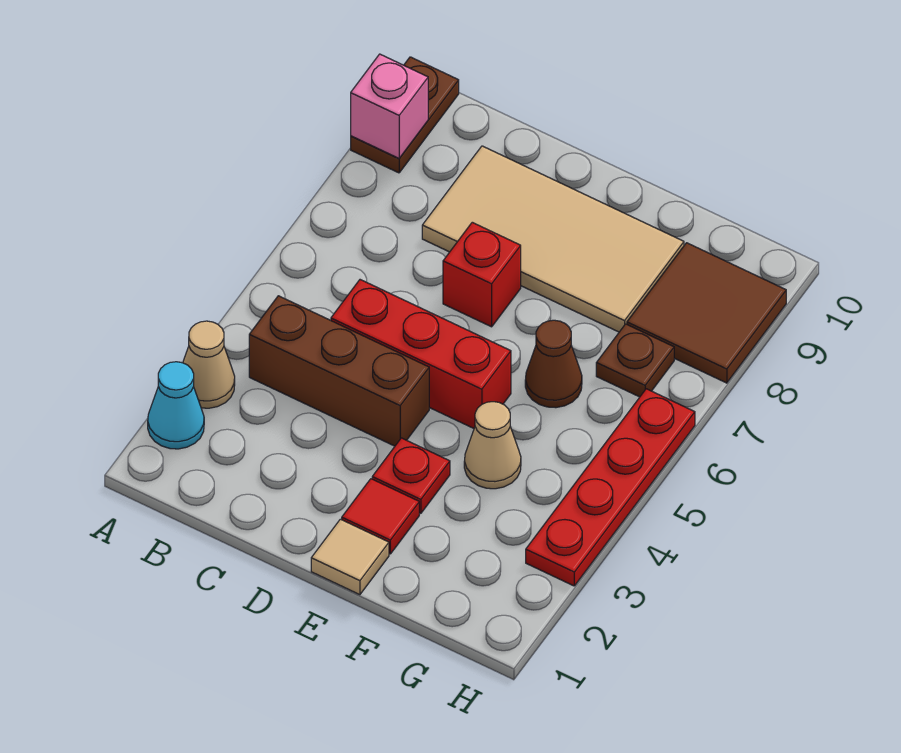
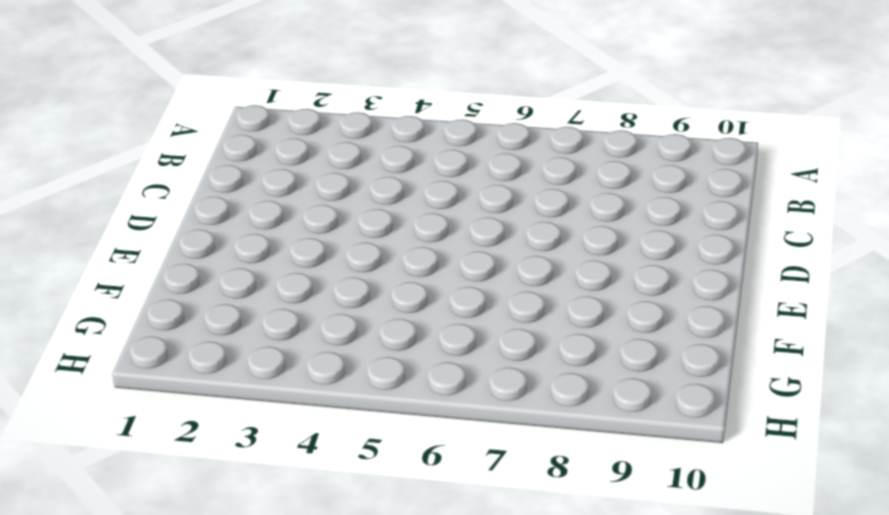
none -> cyan cone A2 level 1
none -> tan cone A3 level 1
none -> brown plate A9:A10 level 1

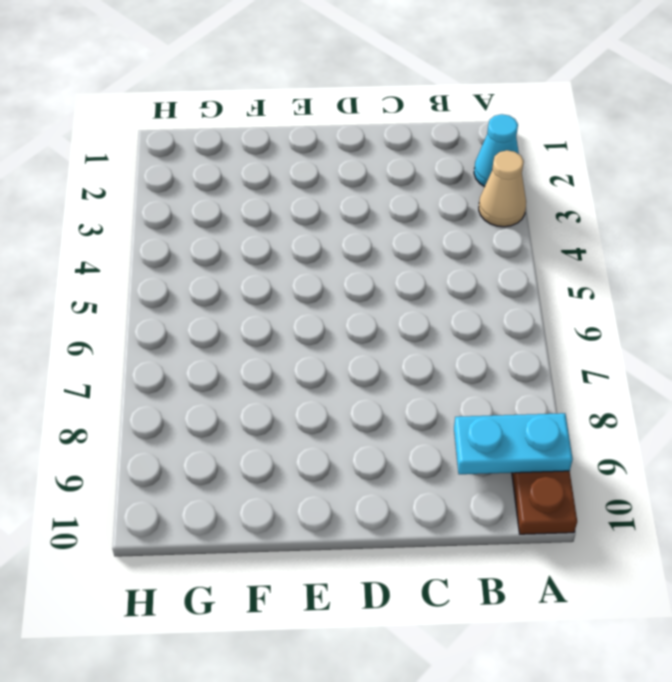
cyan plate A9:B9 level 2 -> pink brick A9 level 2
none -> brown brick B4:D4 level 1
none -> red brick C5:E5 level 1
none -> tan tile C8:F9 level 1

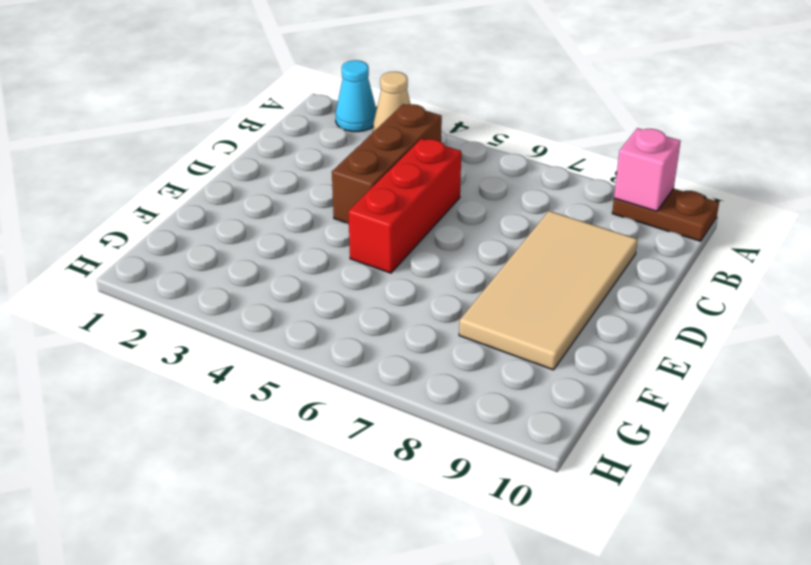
none -> red brick D7 level 1
none -> tan tile E1 level 1
none -> red tile E2 level 1

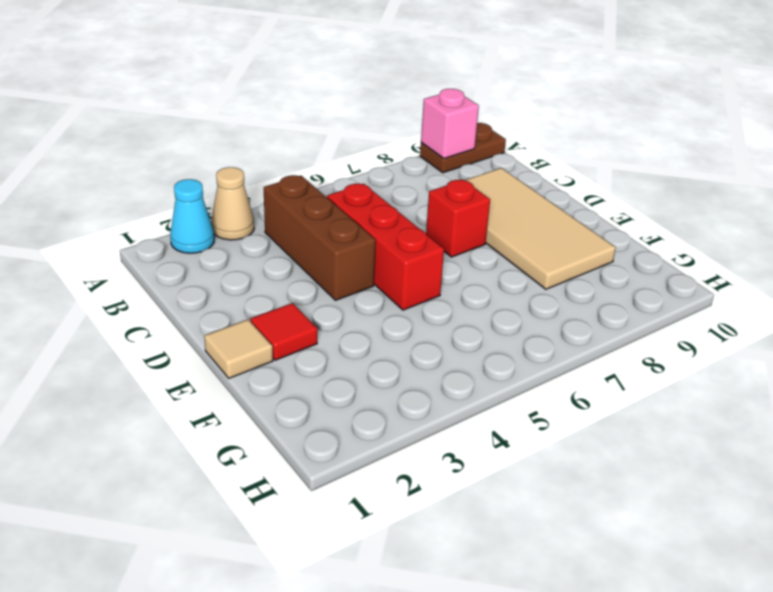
none -> red plate E3 level 1
none -> tan cone F4 level 1
none -> brown cone F6 level 1

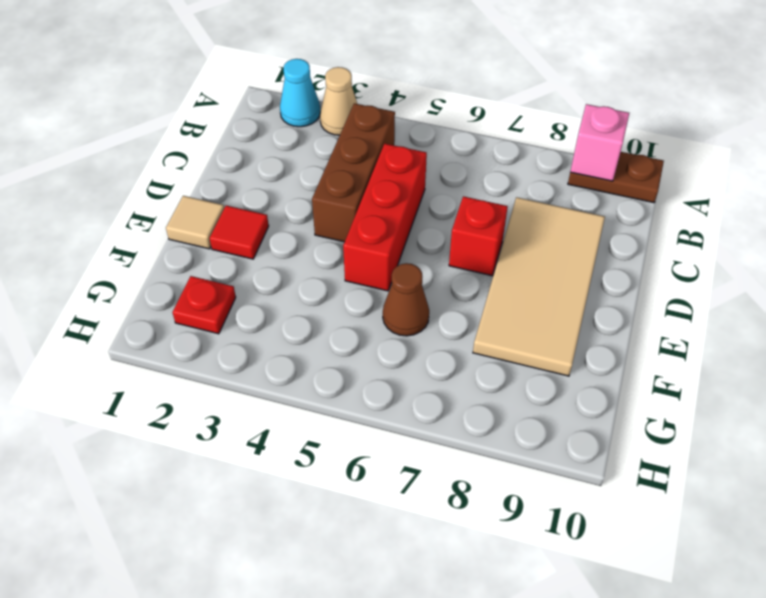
red plate G2 level 1 -> red plate E3 level 1
none -> tan cone F4 level 1
none -> brown plate G7 level 1
none -> brown tile G8:H9 level 1

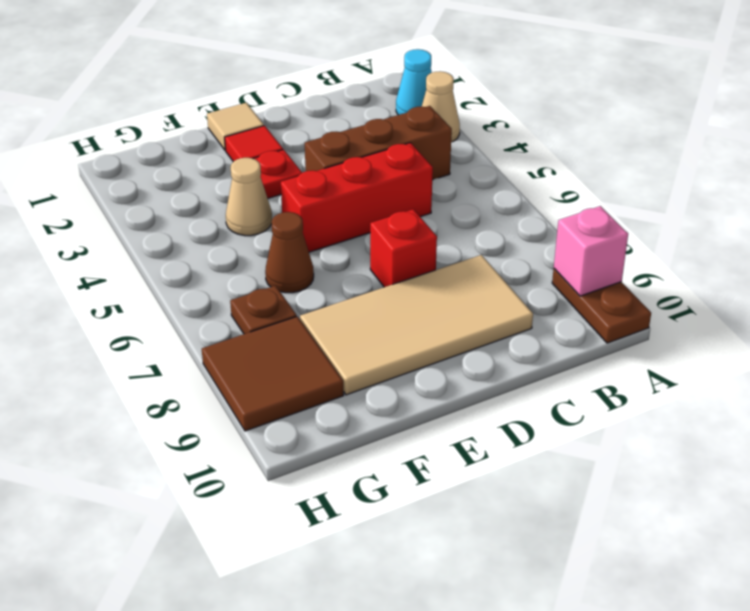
none -> red plate H3:H6 level 1

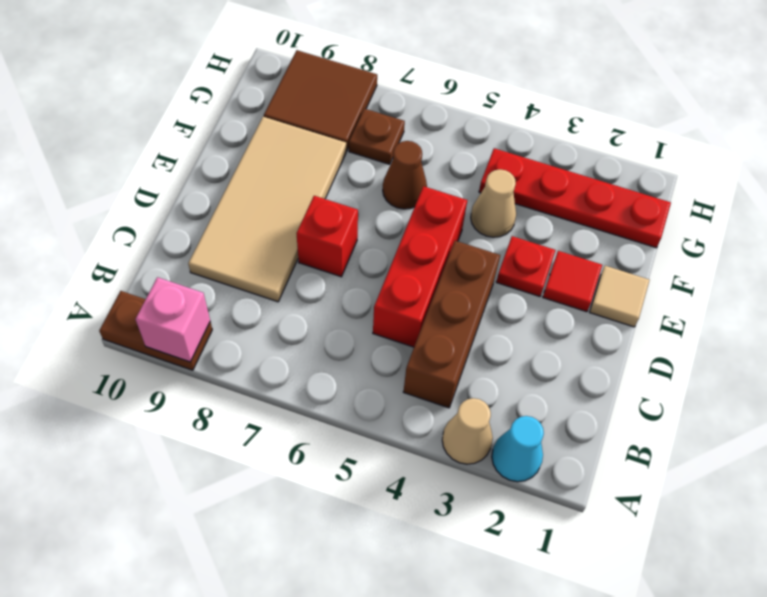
red plate G1:G4 level 1 -> red plate H3:H6 level 1

